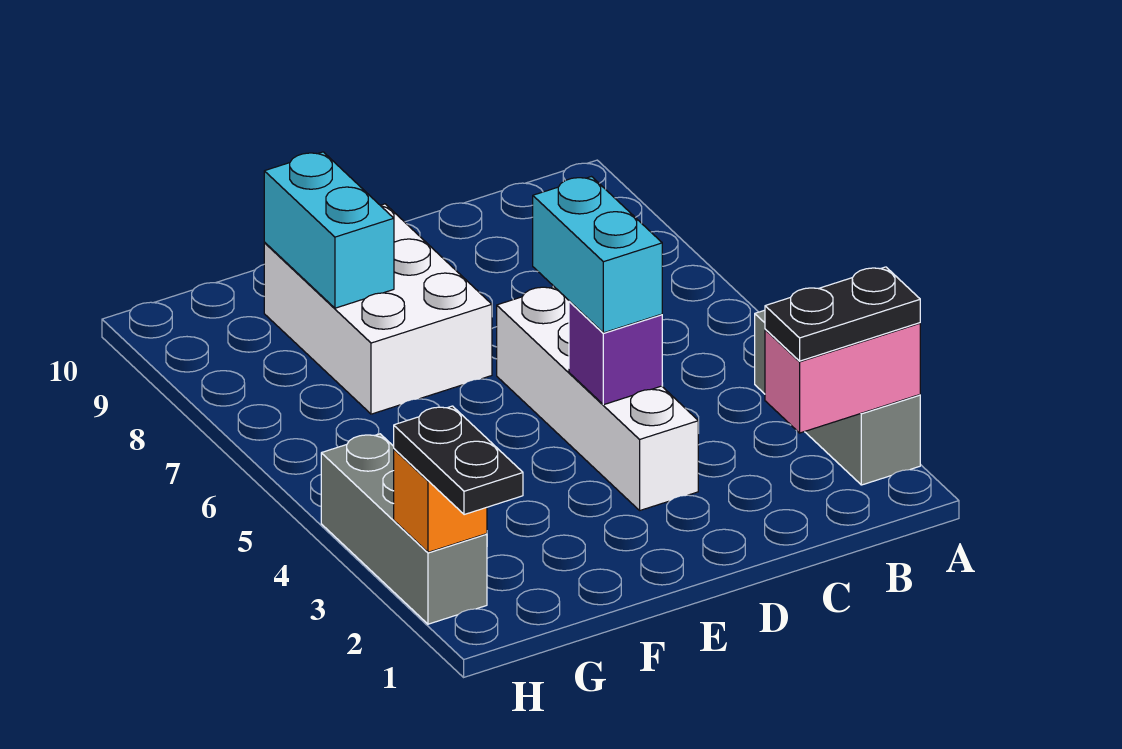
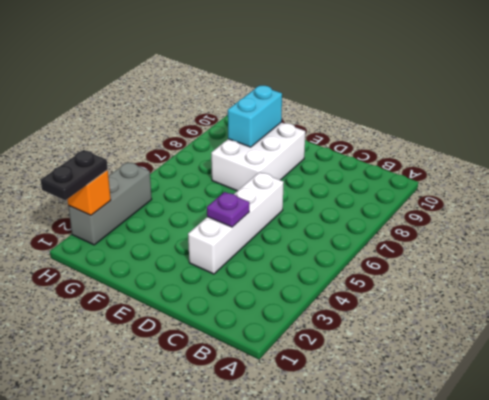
purple plate D4 level 2 -> purple brick D4 level 2
none -> grey brick A2:A4 level 1
none -> pink brick A2:B2 level 2

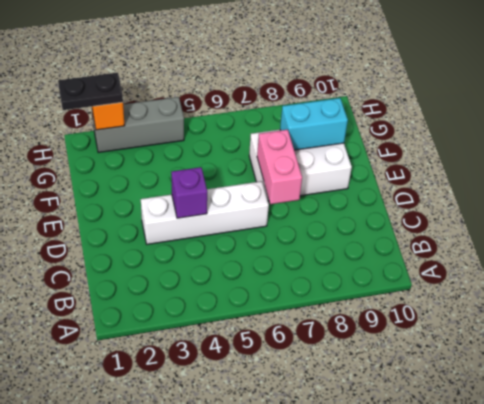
pink brick D7:E7 level 2 -> pink brick A2:B2 level 2
none -> grey brick A2:A4 level 1
none -> black plate A2:B2 level 3

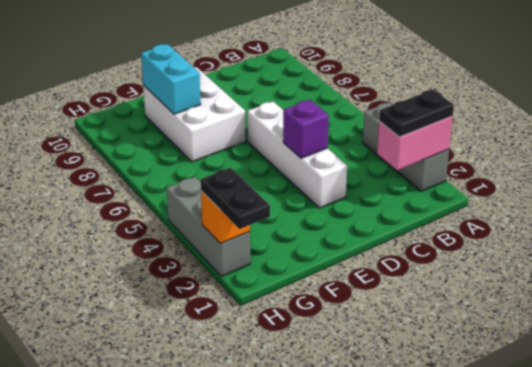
none -> cyan brick D4:D5 level 3

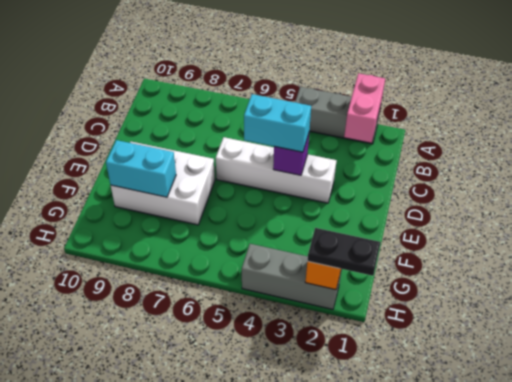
none -> black plate A2:B2 level 3

